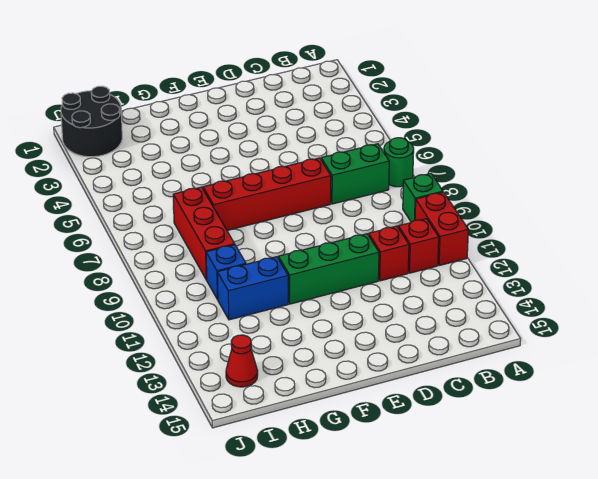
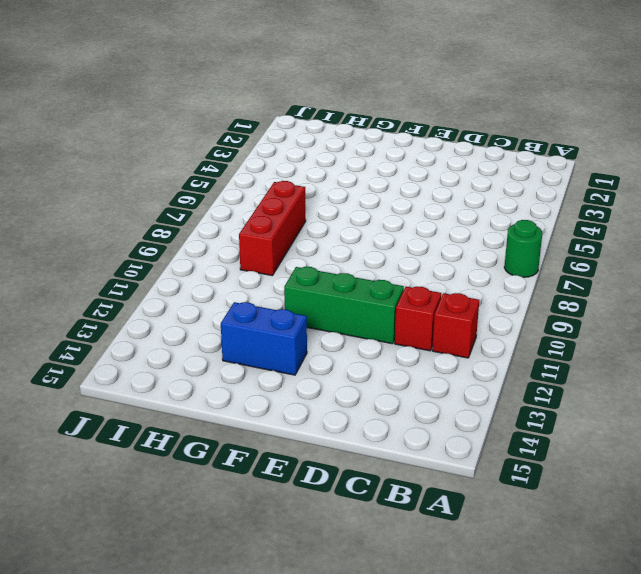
blue brick F13:G13 level 1 -> blue brick G11:H11 level 1
none -> green brick A9 level 1
none -> red brick A10:A11 level 1
none -> green brick B7:C7 level 1

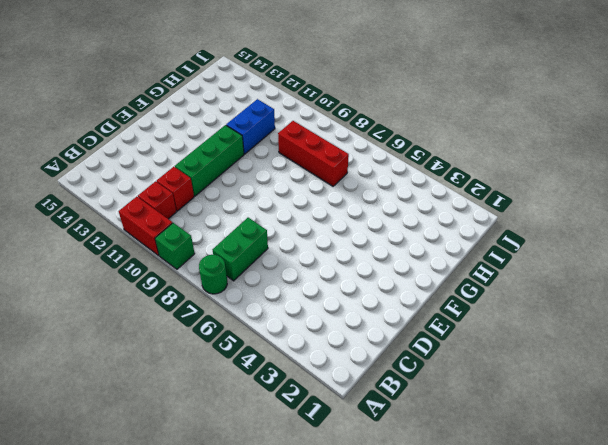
none -> red brick D7:G7 level 1
none -> blue brick H10 level 1
none -> black round brick I1:J2 level 1

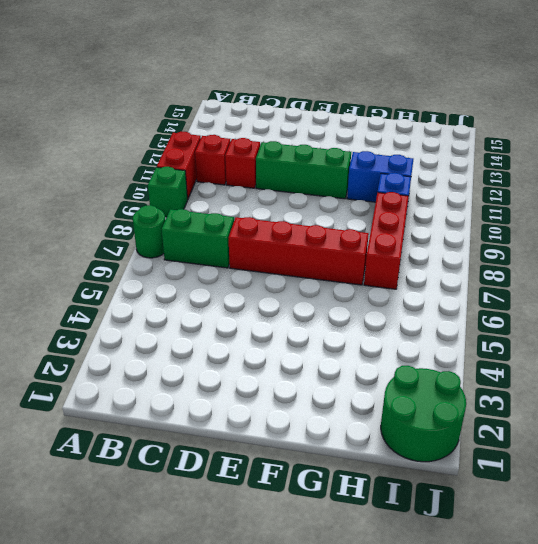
green round brick I1:J2 level 1 -> black round brick I1:J2 level 1
none -> red cone I14 level 1

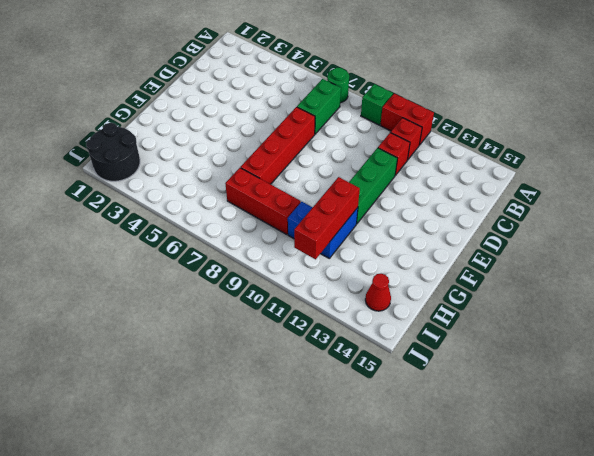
red brick G11:I11 level 2 -> none

